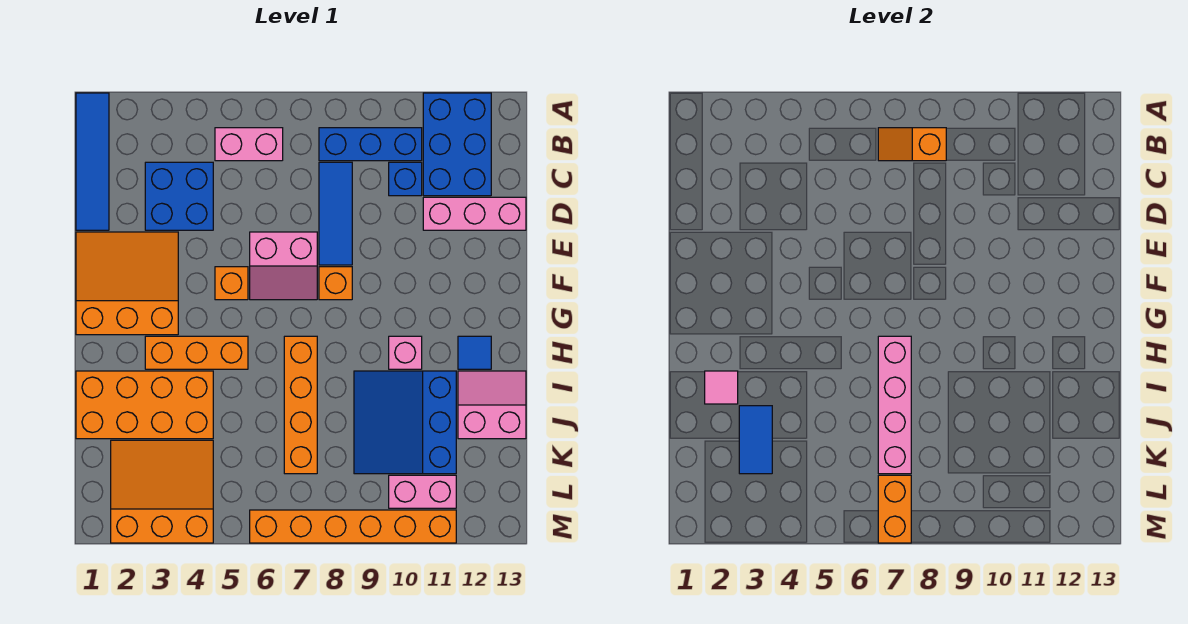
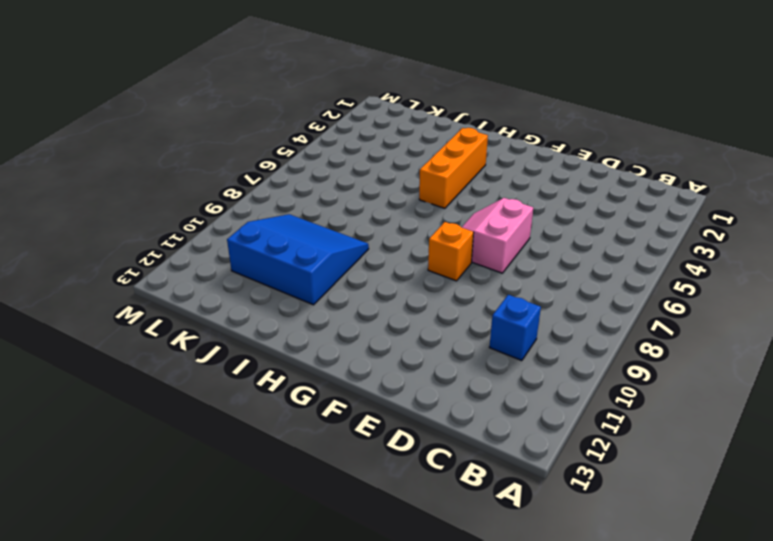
none -> blue tile A1:D1 level 1
none -> blue brick A11:C12 level 1
none -> pink brick B5:B6 level 1

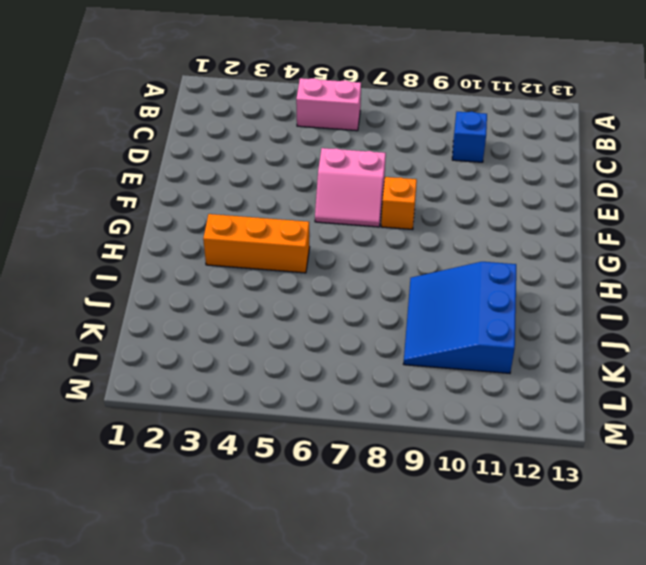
none -> blue tile A1:D1 level 1
none -> blue brick A11:C12 level 1
none -> blue brick B8:B10 level 1

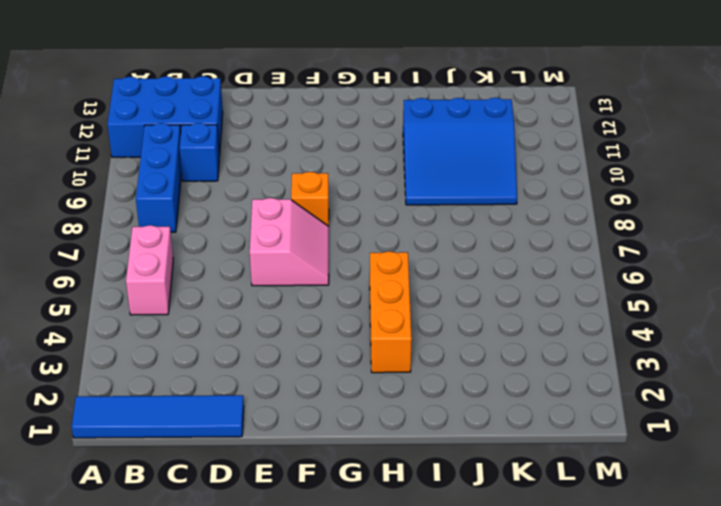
none -> blue brick C3:D4 level 1
none -> blue tile C8:E8 level 1
none -> pink brick D11:D13 level 1

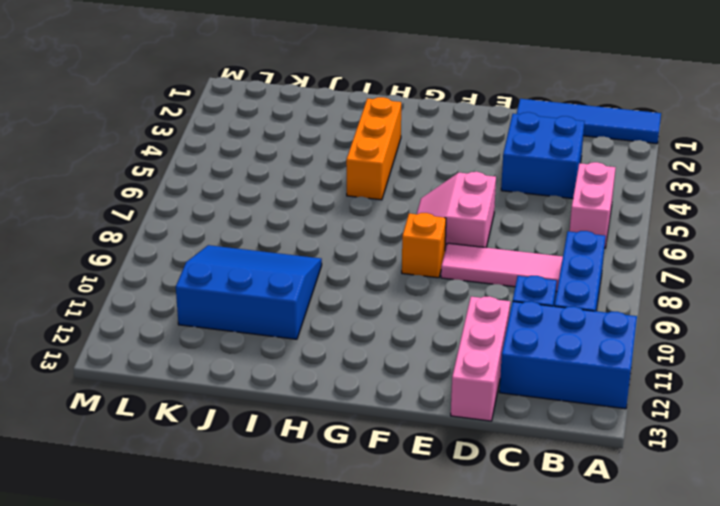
pink tile C8:E8 level 1 -> blue tile C8:E8 level 1
none -> orange slope E1:G3 level 1 top G
none -> orange brick F5 level 1
none -> orange brick H7:K7 level 1

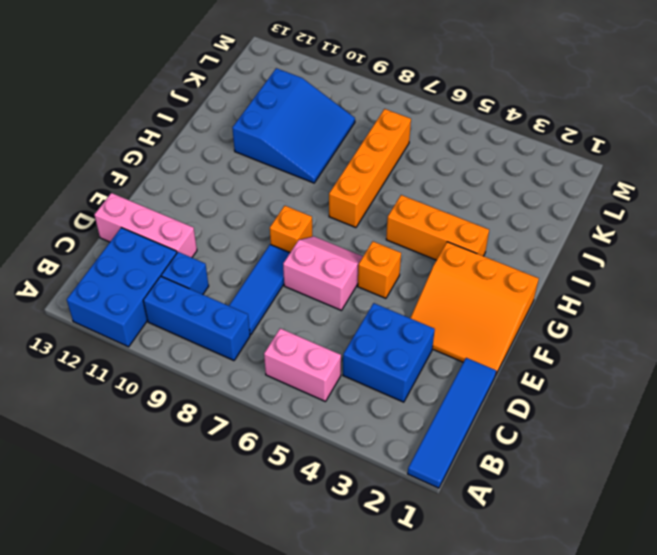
none -> pink brick H10 level 1
none -> blue tile H12 level 1
none -> orange brick I1:J4 level 1

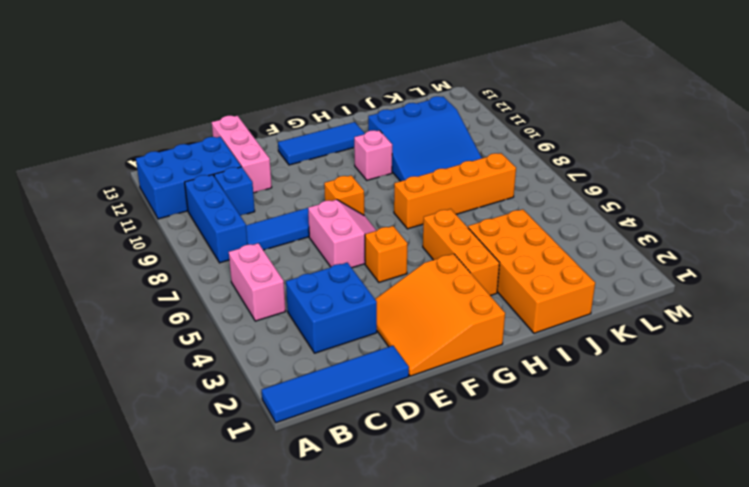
blue tile F12:H12 level 1 -> blue tile H12 level 1
none -> pink slope I12:J13 level 1 top J
none -> orange slope K2:M4 level 1 top M
none -> pink brick L10:L11 level 1

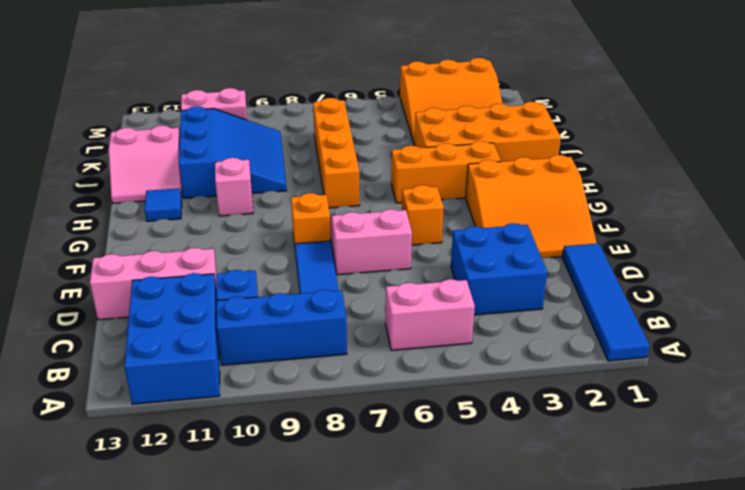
none -> orange brick M6:M11 level 1
none -> orange slope B7:B8 level 2 top 8
none -> pink brick H7:K7 level 2

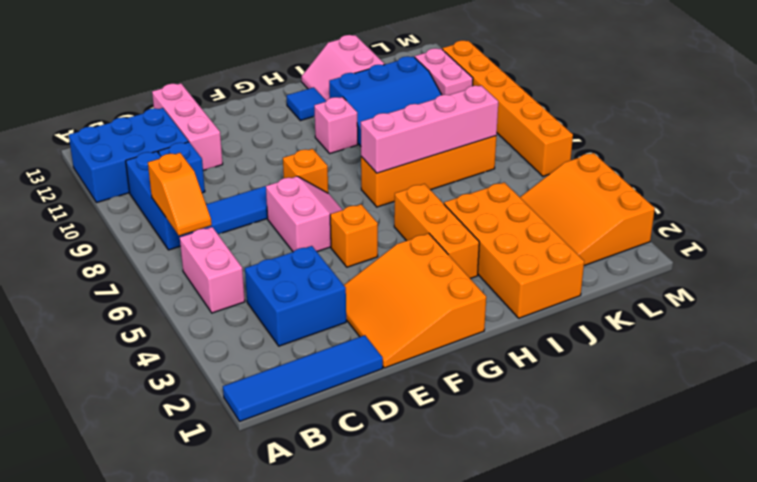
none -> pink tile I2 level 2
none -> blue tile J3:K3 level 2
none -> orange brick L7:M7 level 2

